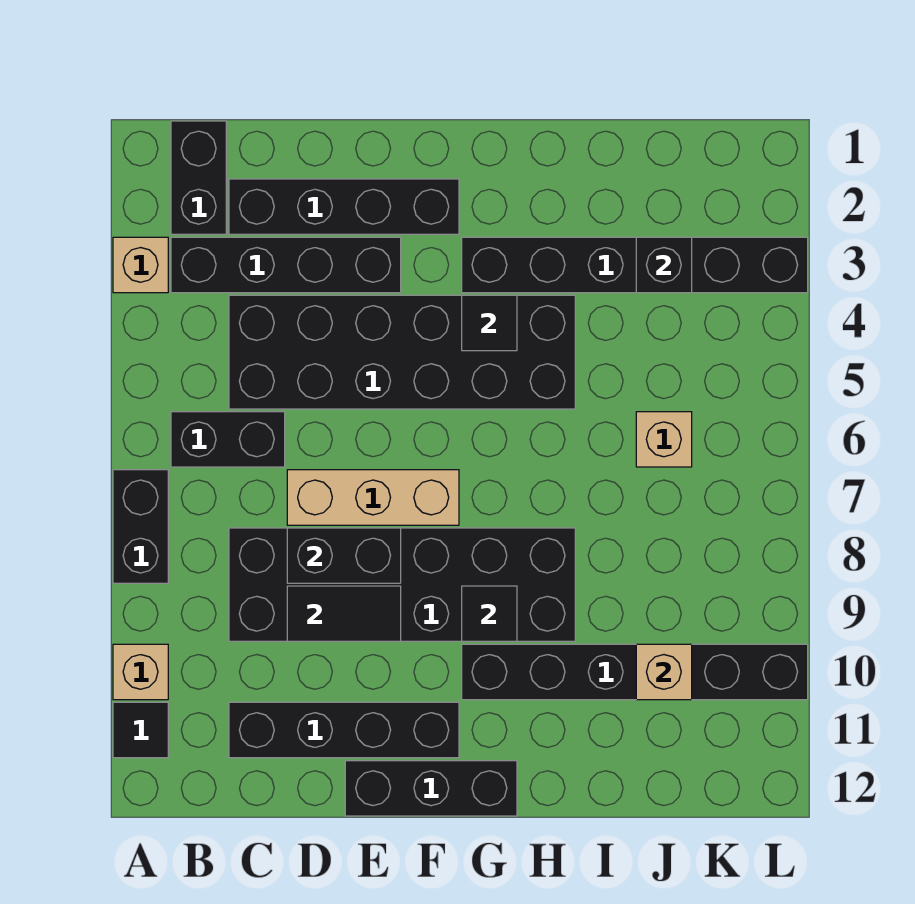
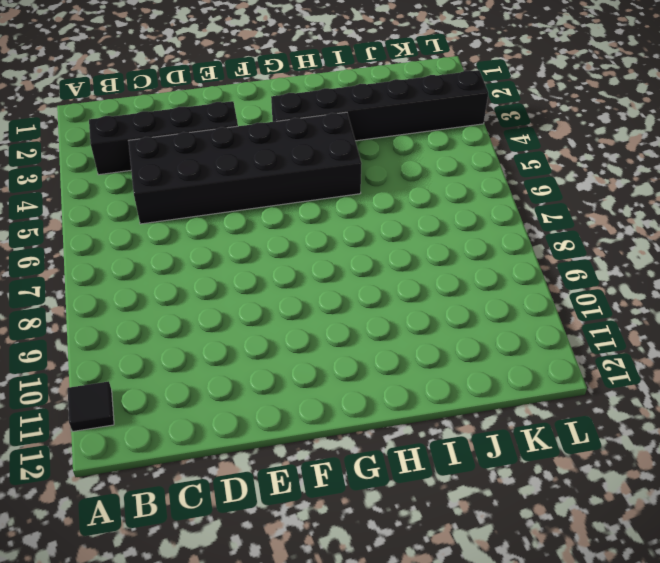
none -> tan brick A3 level 1
none -> black brick A7:A8 level 1
none -> tan brick A10 level 1

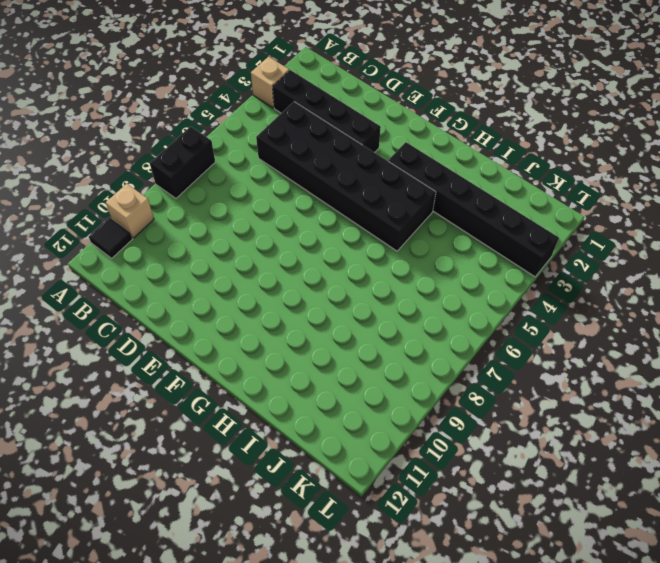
none -> black brick B1:B2 level 1
none -> black brick B6:C6 level 1
none -> black brick C2:F2 level 1

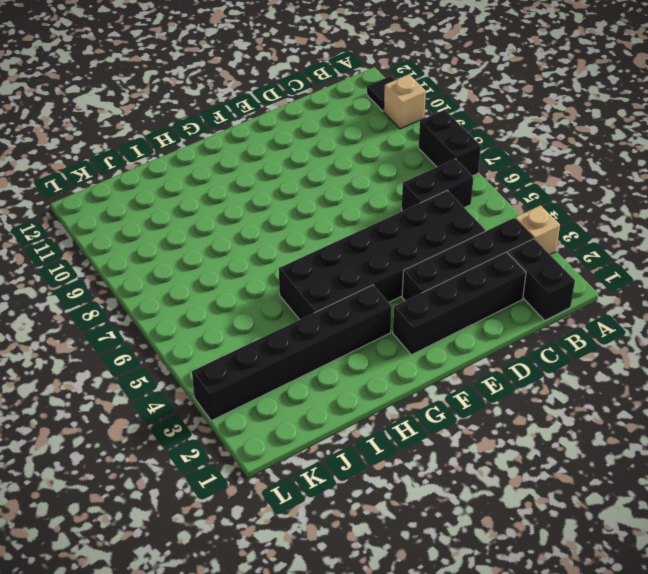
none -> black brick C8:H9 level 1
none -> black brick C11:F11 level 1
none -> tan brick D7:F7 level 1

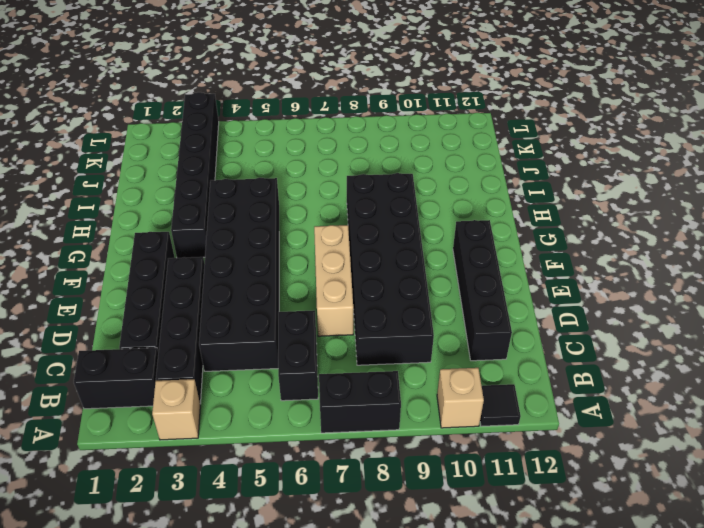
none -> black brick E12:G12 level 1
none -> black brick G10:L10 level 1
none -> tan brick J6 level 1

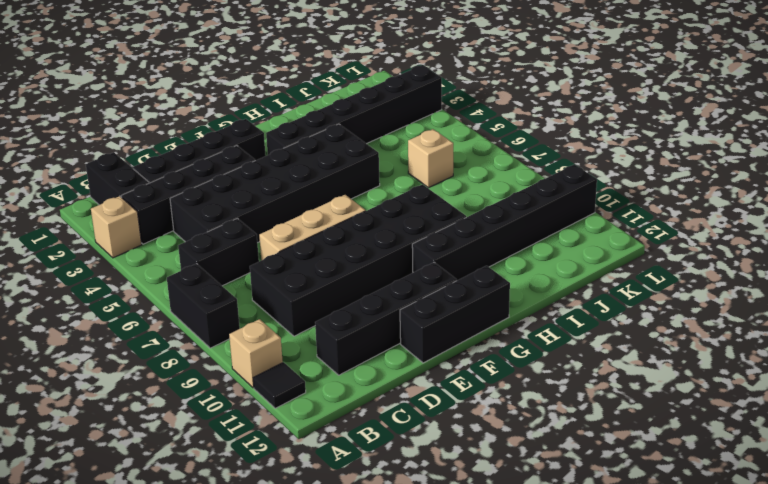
none -> black brick D8:E8 level 2
none -> black tile D9:E9 level 2
none -> black tile G4 level 2

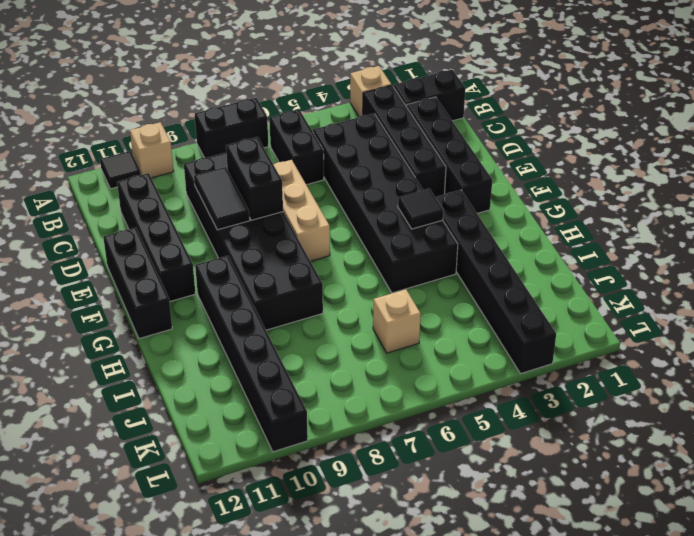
none -> black tile G9 level 2
none -> black brick J3 level 2
none -> tan brick J10 level 2

